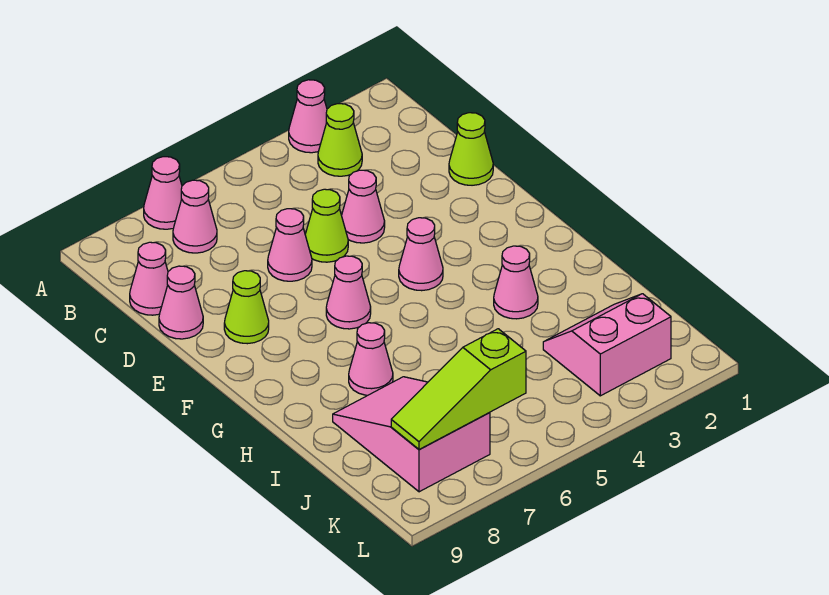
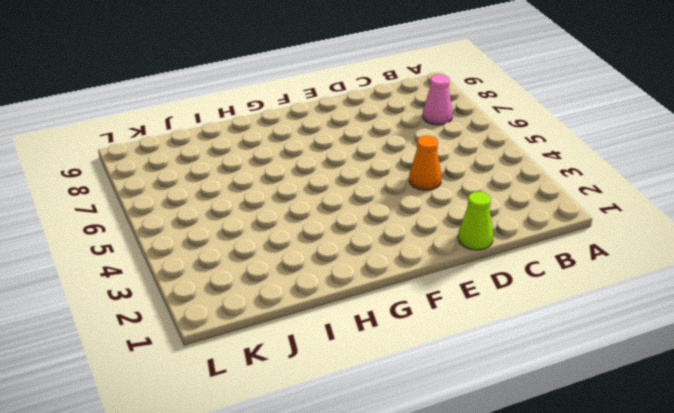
orange cone D4 level 1 -> pink cone D4 level 1
none -> pink cone A3 level 1
none -> pink cone A7 level 1
none -> lime cone B3 level 1

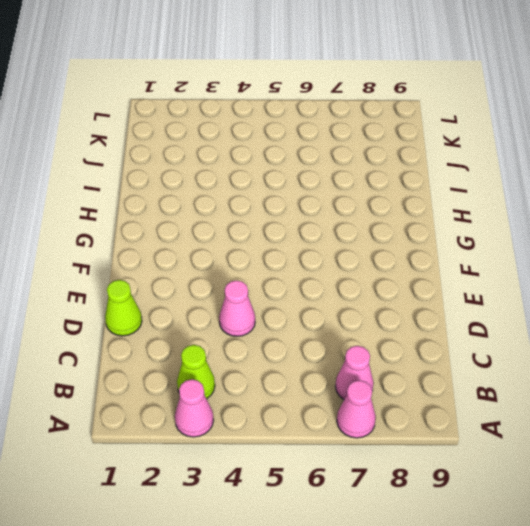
none -> pink cone C9 level 1
none -> lime cone D5 level 1
none -> pink cone D6 level 1

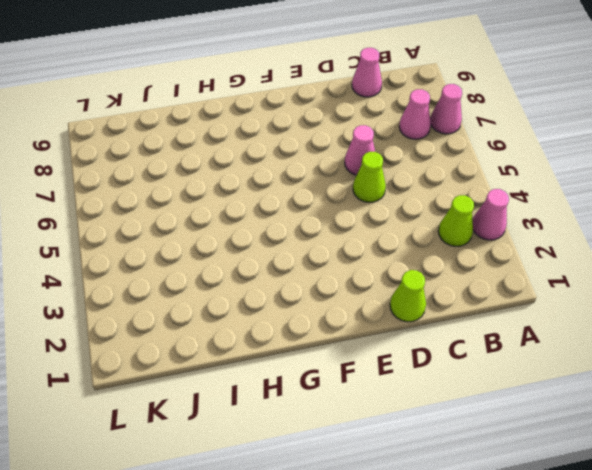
none -> pink cone D4 level 1
none -> pink cone D9 level 1
none -> lime cone E8 level 1

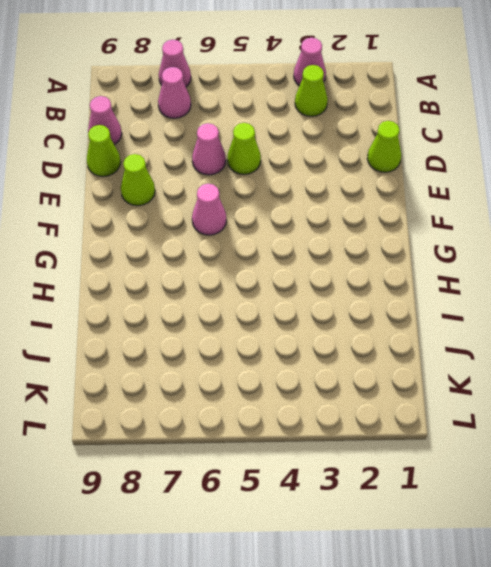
lime cone D9 level 1 -> pink cone D9 level 1
none -> pink cone D4 level 1
none -> pink cone F4 level 1
none -> pink cone H3 level 1

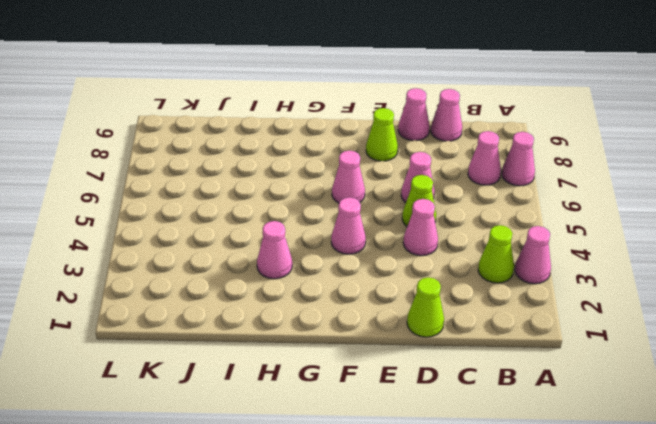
none -> pink cone H7 level 1
none -> pink slope I7:K8 level 1 top K
none -> pink slope J2:K3 level 1 top K

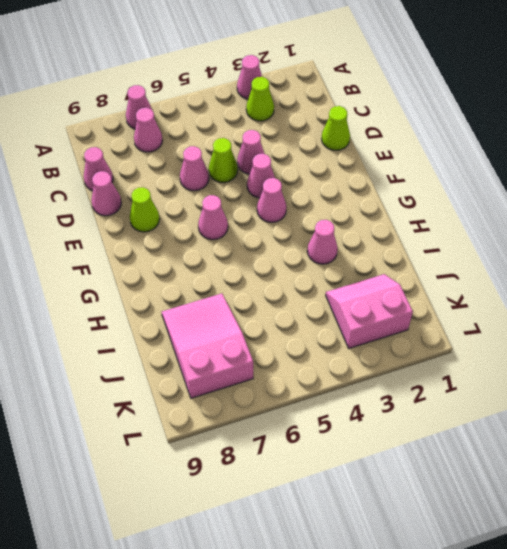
pink cone E4 level 1 -> pink cone H7 level 1
none -> lime slope K6:K8 level 2 top 6

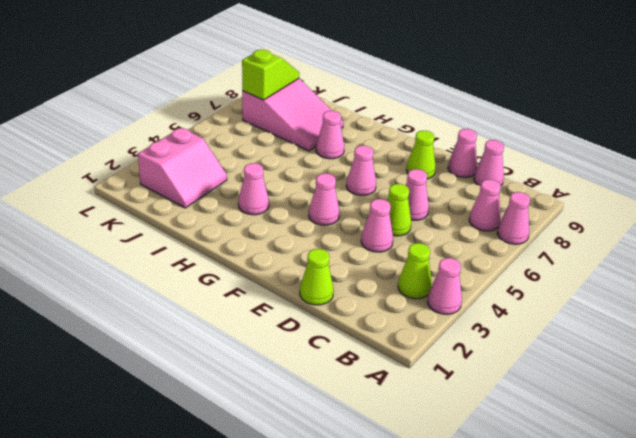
lime slope K7:K8 level 2 top 7 -> lime slope K6:K8 level 2 top 6

